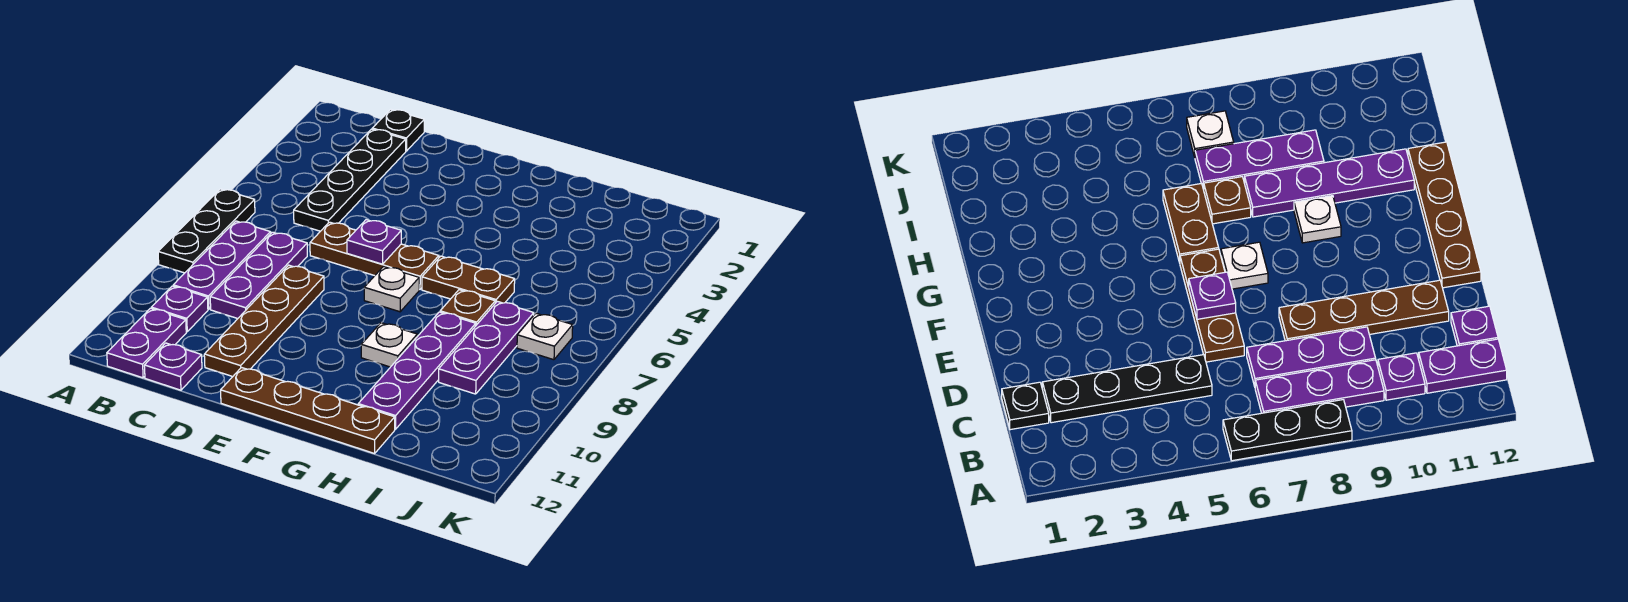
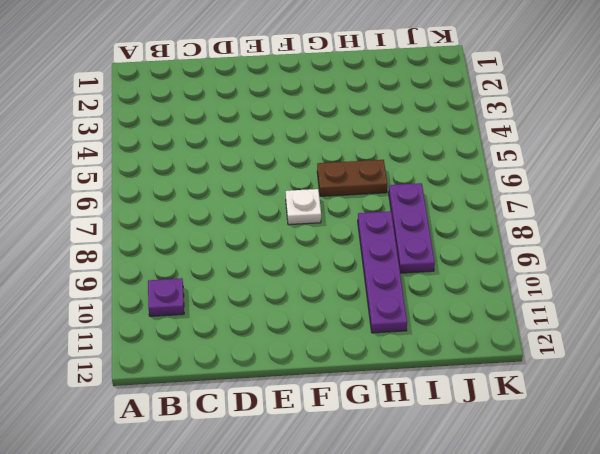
none -> black plate A6:A8 level 1
none -> purple plate B7:B9 level 1
none -> purple plate B11:B12 level 1

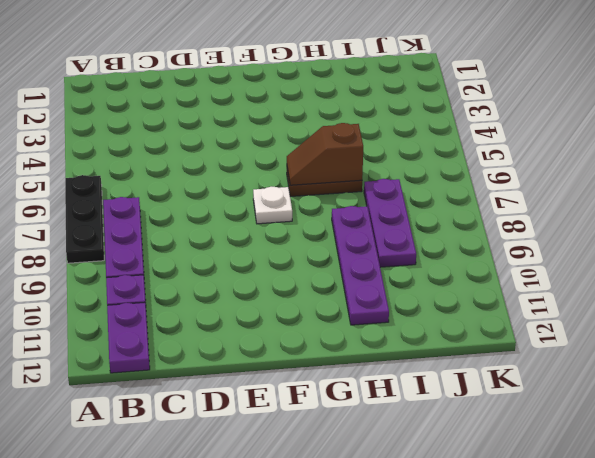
brown slope G6:H6 level 2 top H -> none
none -> black plate C1 level 1
none -> black plate C2:C5 level 1
none -> purple plate C7:C9 level 1

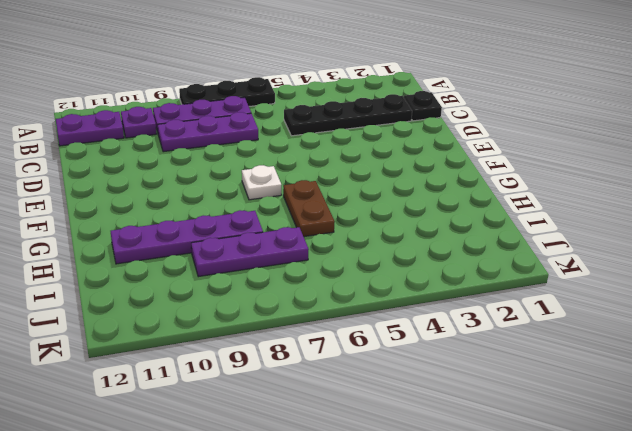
none -> purple plate C12 level 1
none -> brown plate D6:F6 level 1
none -> brown plate D8:D11 level 1

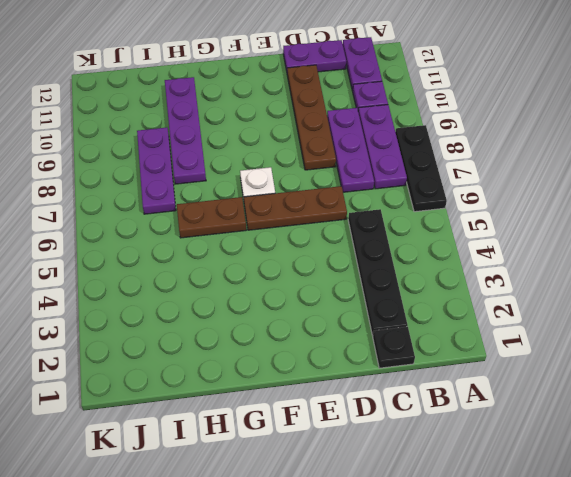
purple plate C12:D12 level 1 -> purple plate C12 level 1
none -> brown plate E12:H12 level 1
none -> white plate G9 level 1
none -> brown plate H7 level 1

